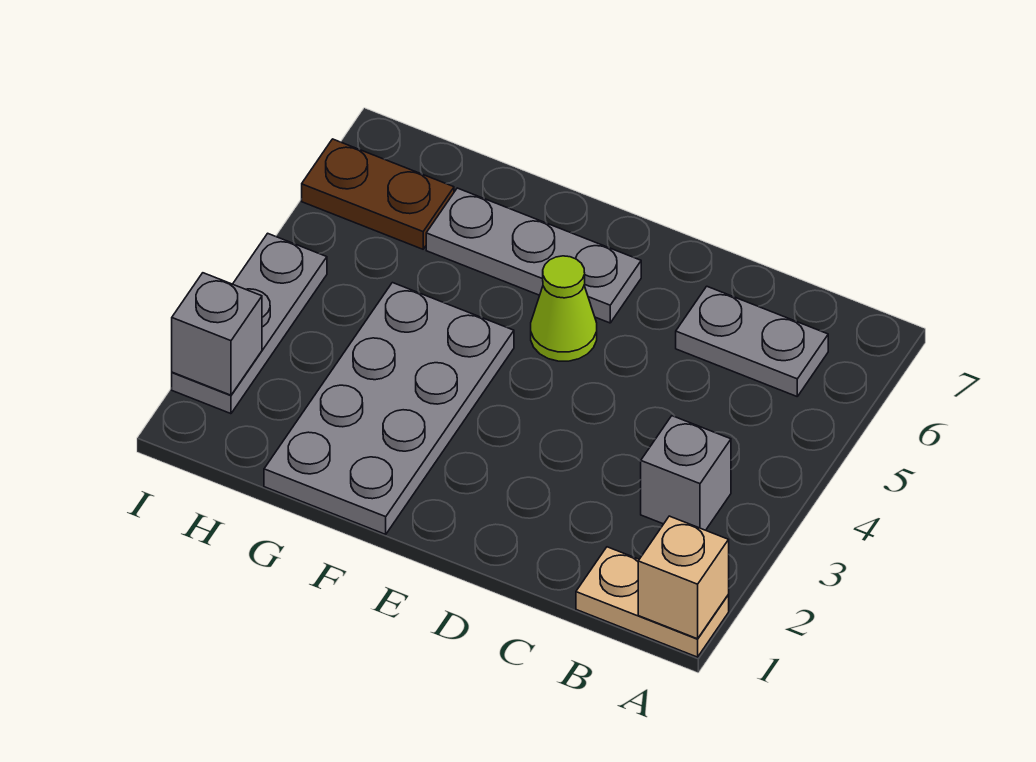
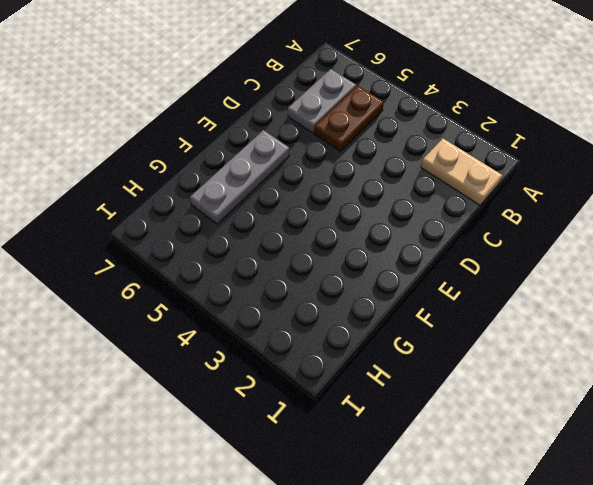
tan plate B1:B2 level 1 -> tan plate A1:B1 level 1
brown plate B5:C5 level 1 -> brown plate H6:I6 level 1
none -> grey brick B3 level 1
none -> lime cone E5 level 1

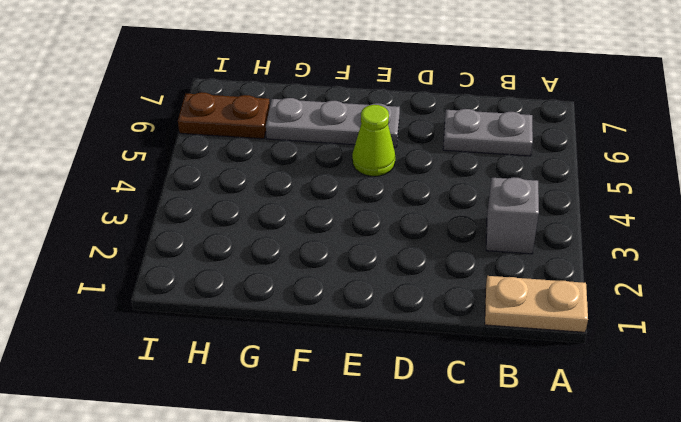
none -> grey plate F1:G4 level 1
none -> grey plate I2:I4 level 1

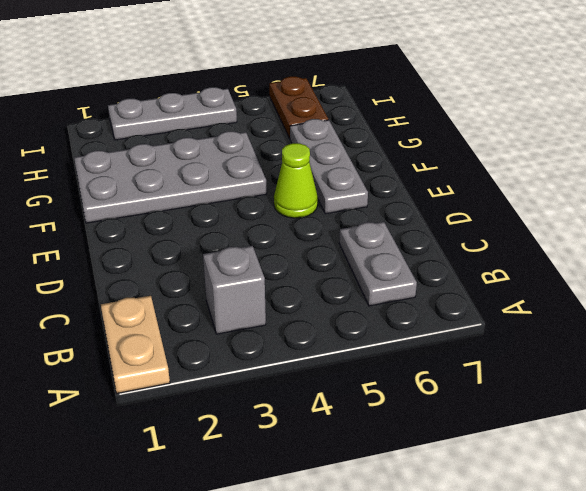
none -> tan brick A1 level 2
none -> grey brick I2 level 2

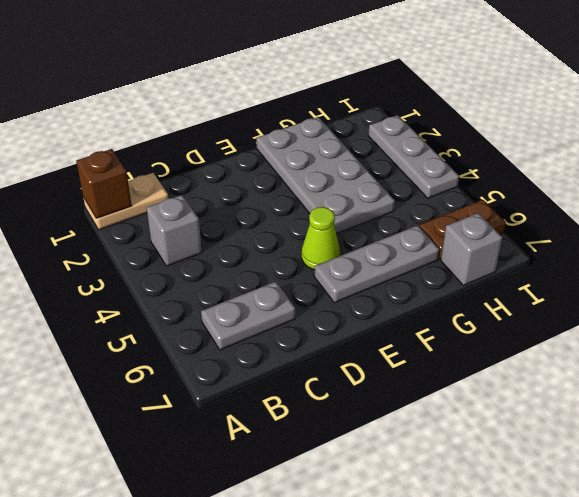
brown brick A1 level 2 -> tan brick A1 level 2
grey brick H7 level 1 -> grey brick I2 level 2

